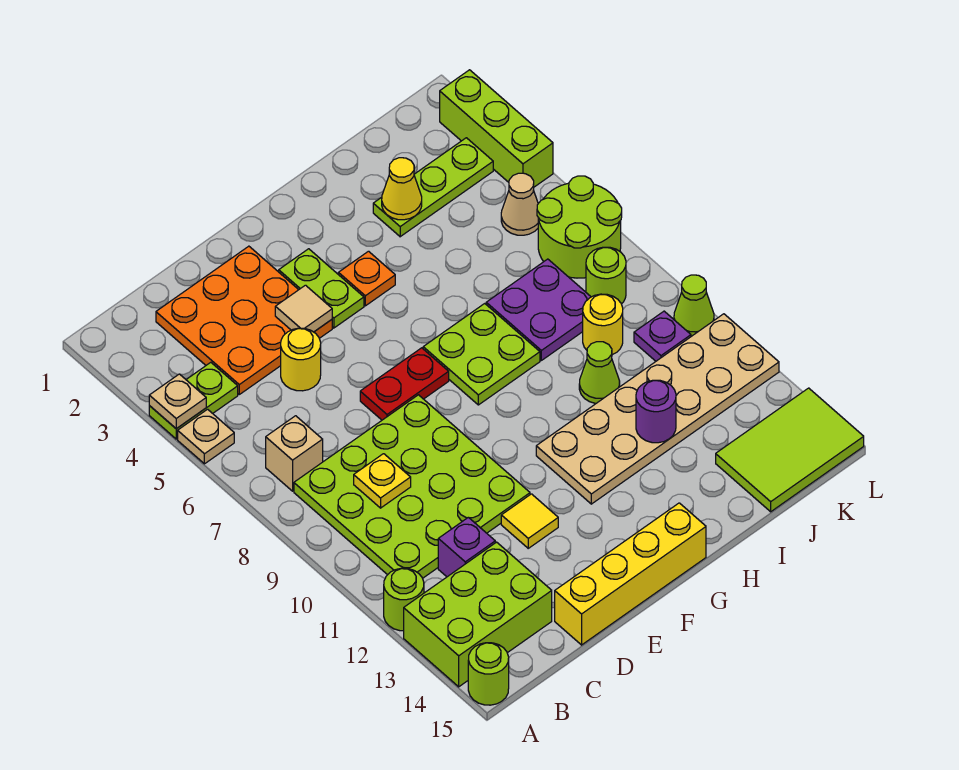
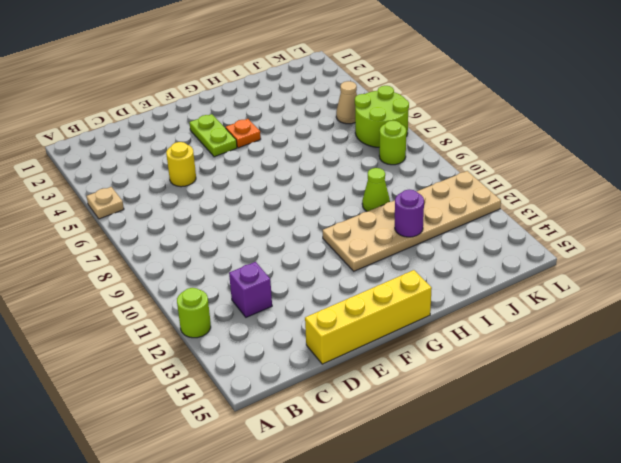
none -> lime plate A4:B4 level 1
none -> lime brick A13:C14 level 1
none -> lime round brick A15 level 1
none -> tan brick B7 level 1

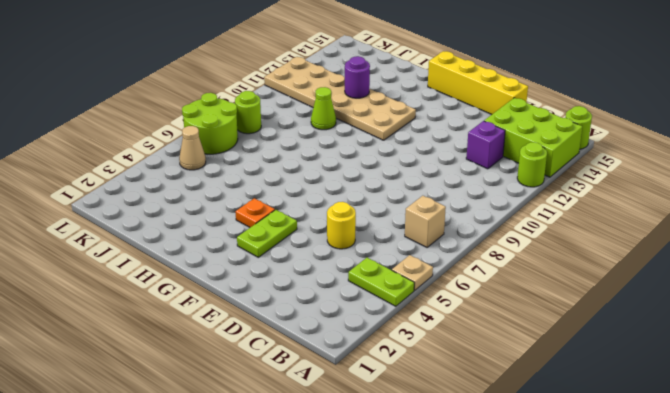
none -> lime plate B8:E11 level 1
none -> orange plate C2:E4 level 1
none -> red plate E7:F7 level 1
none -> yellow tile E12 level 1

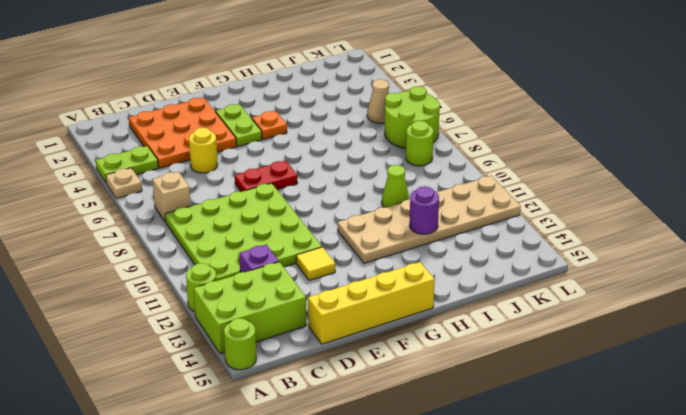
none -> lime plate G7:H8 level 1
none -> lime plate I3:K3 level 1
none -> purple plate I7:J8 level 1
none -> yellow round brick J9 level 1

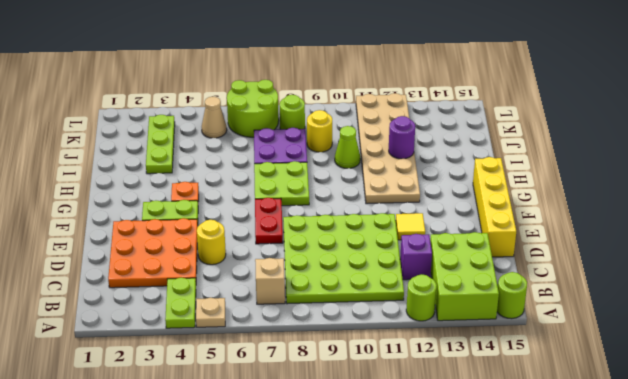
none -> lime tile J14:L15 level 1
none -> purple plate K10 level 1
none -> lime brick L2:L4 level 1
none -> lime cone L10 level 1

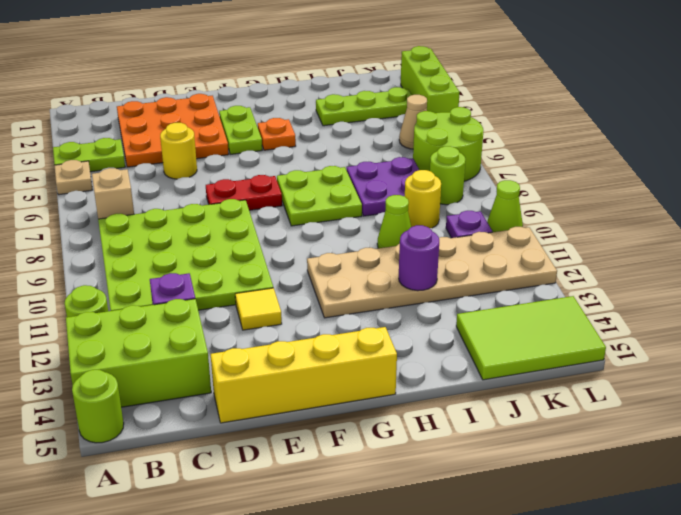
none -> tan plate A4 level 2
none -> yellow plate C9 level 2
none -> tan tile E4 level 2
none -> yellow cone I3 level 2

